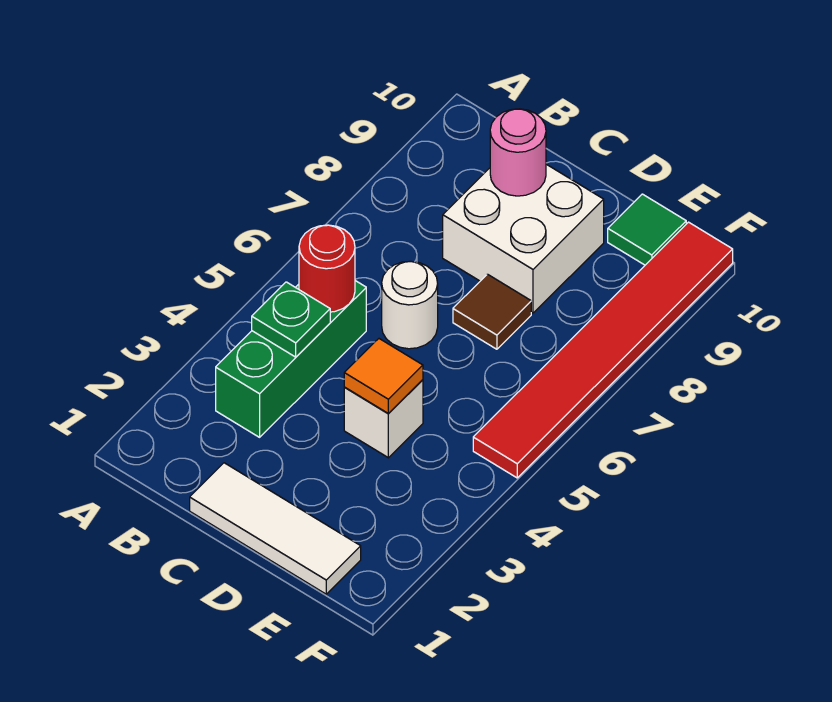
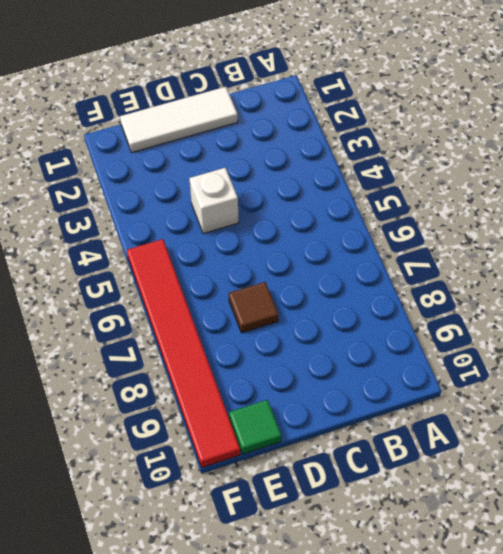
none -> green brick B3:B5 level 1
none -> white round brick C6 level 1
none -> white brick C8:D9 level 1

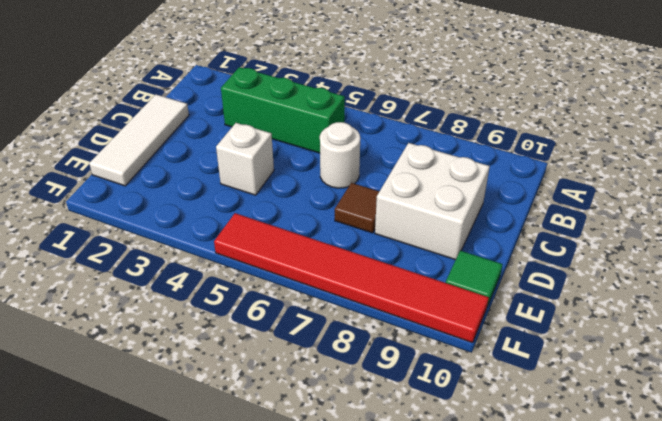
none -> green plate B4 level 2
none -> red round brick B5 level 2
none -> pink round brick C9 level 2

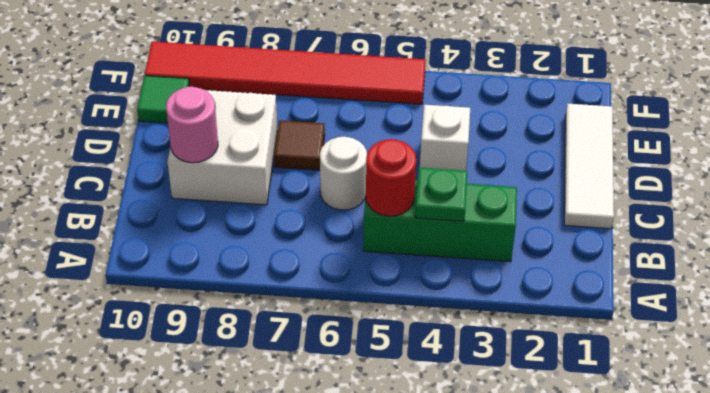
none -> orange tile D4 level 2

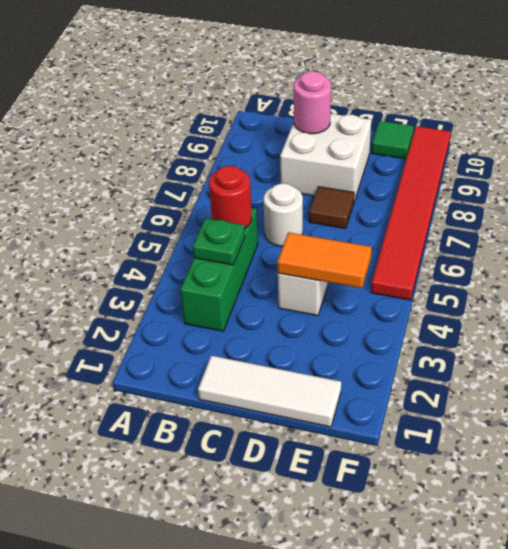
orange tile D4:E4 level 2 -> orange tile D4 level 2

